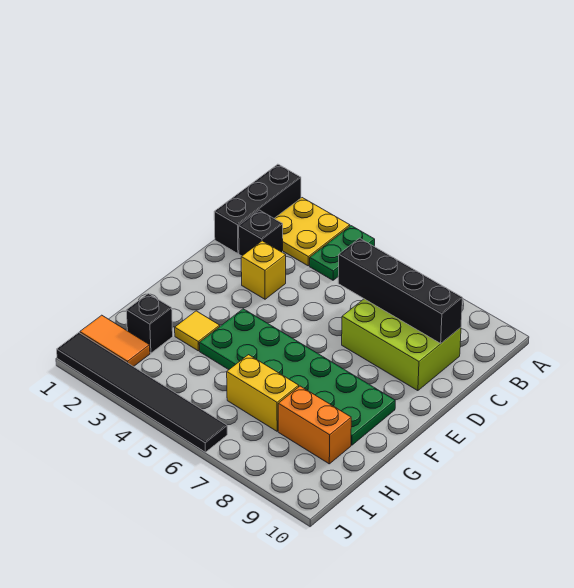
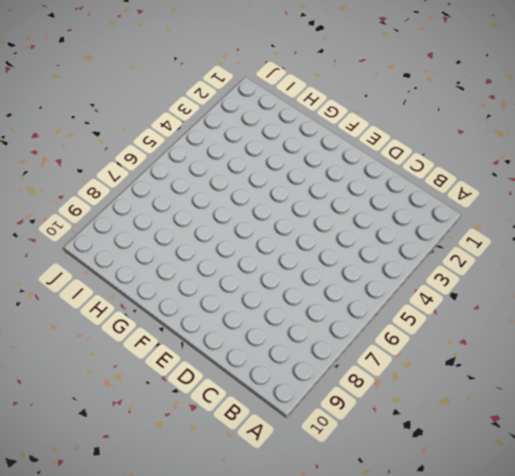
none -> black brick A1:C1 level 1
none -> yellow plate A2:B3 level 1
none -> green plate A4:B4 level 1

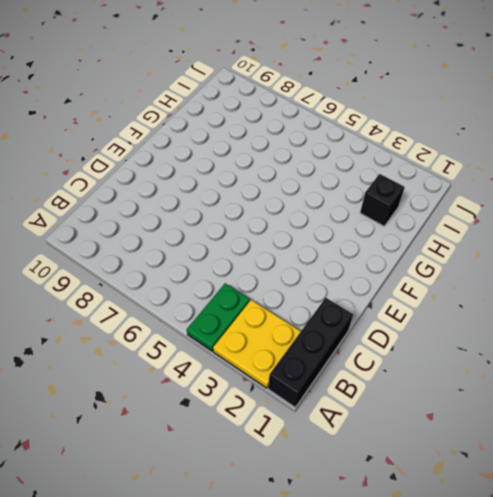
none -> black brick C2 level 1
none -> lime brick C7:D9 level 1
none -> yellow brick D3 level 1

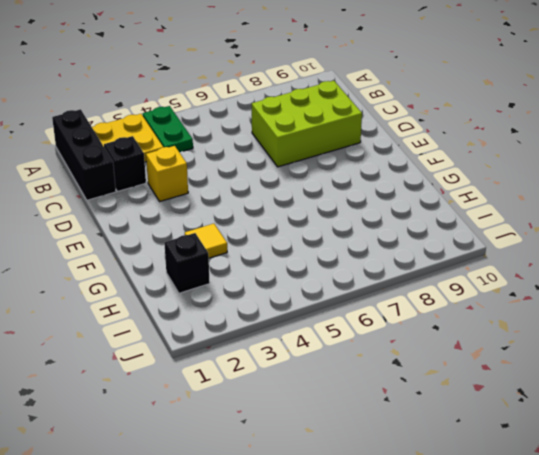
none -> green plate F4:G9 level 1
none -> yellow brick H6:H7 level 1
none -> orange brick H8:H9 level 1

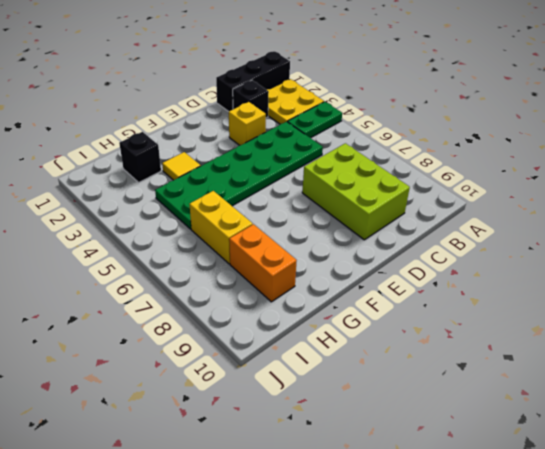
green plate C4:H5 level 1 -> green plate F4:G9 level 1
none -> orange tile I1:I2 level 1
none -> black tile J1:J6 level 1
none -> black brick C6:C9 level 2

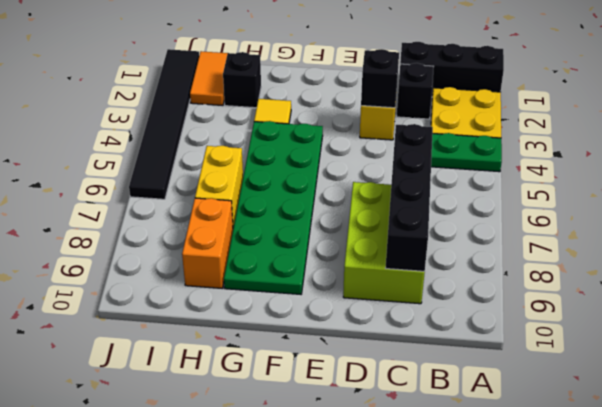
black brick D3 level 2 -> none

